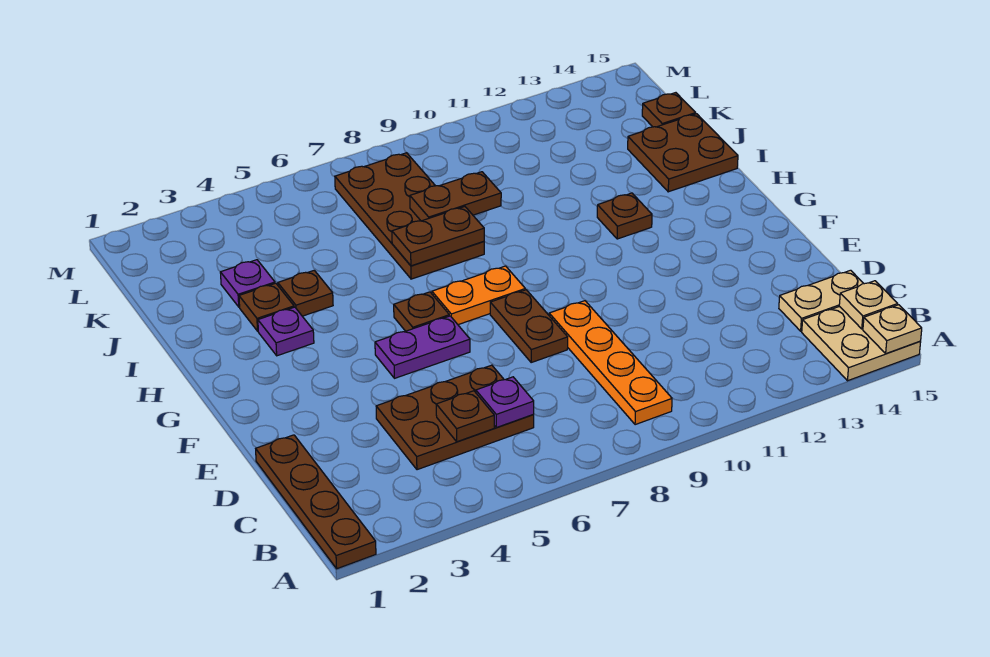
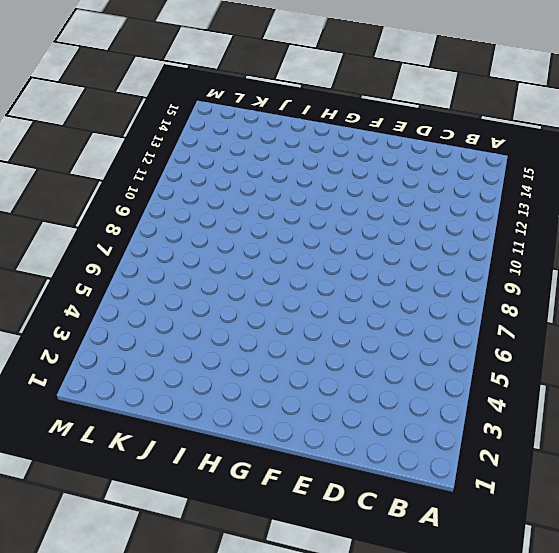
none -> brown plate A1:D1 level 1
none -> tan plate A14:B15 level 1
none -> orange plate B9:E9 level 1

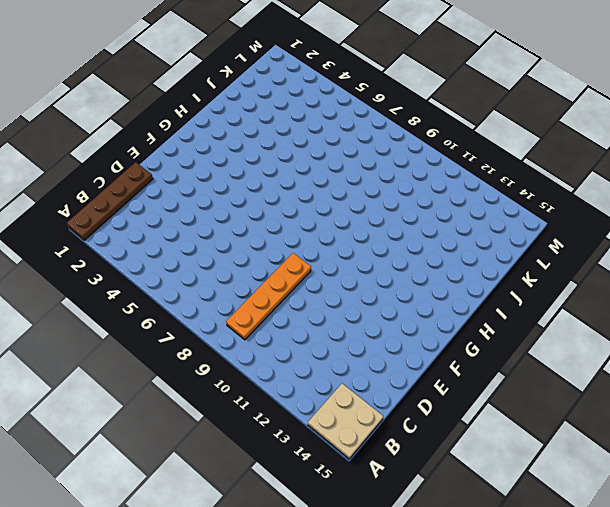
none -> brown plate C4:D6 level 1
none -> tan plate C14:C15 level 1
none -> brown plate E8:F8 level 1

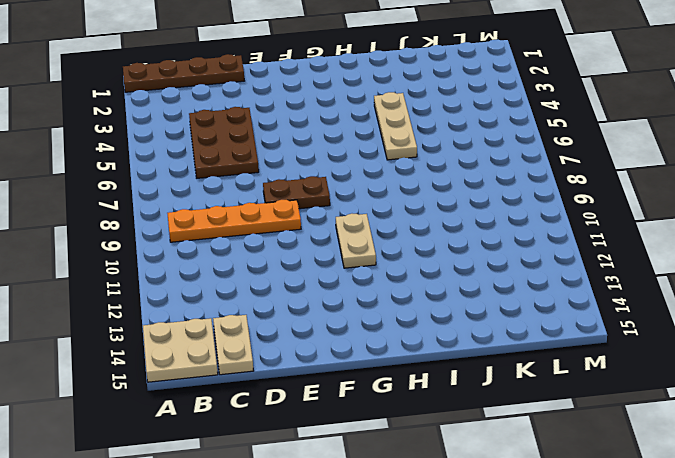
tan plate G10:G11 level 1 -> none
tan plate I4:I6 level 1 -> brown plate I4 level 1
none -> purple plate F5:F6 level 1
none -> brown plate G6 level 1
none -> orange plate G7:G8 level 1

